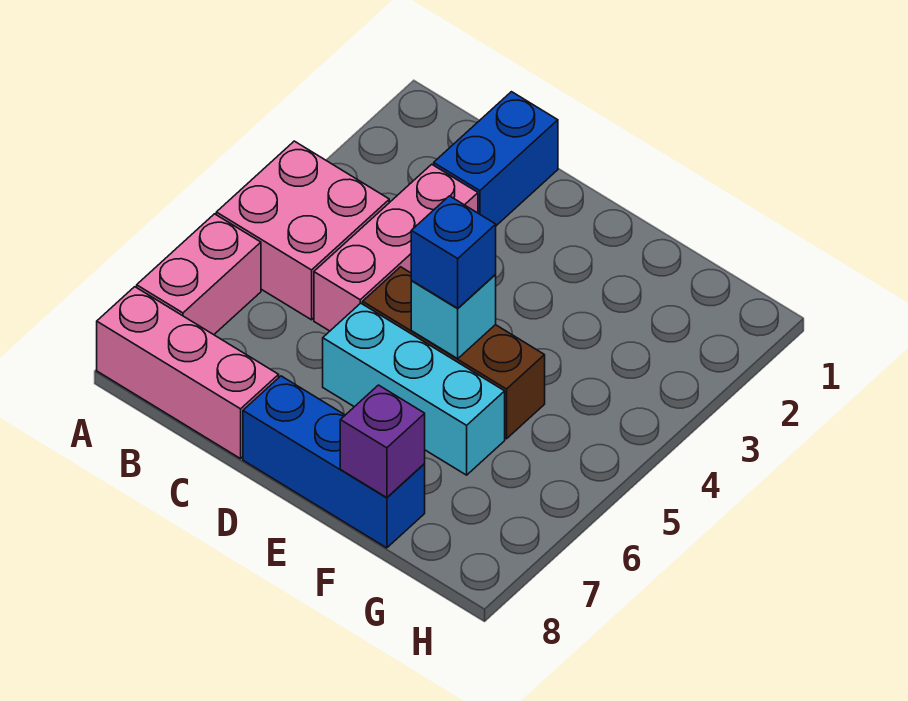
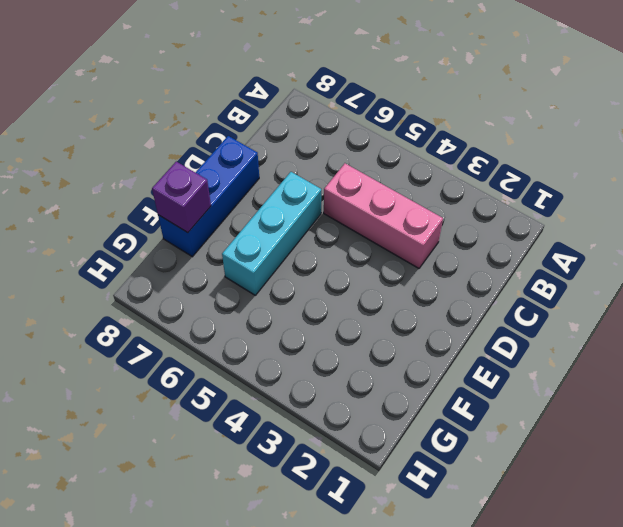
none -> pink brick A4:B5 level 1
none -> pink brick A6:A7 level 1

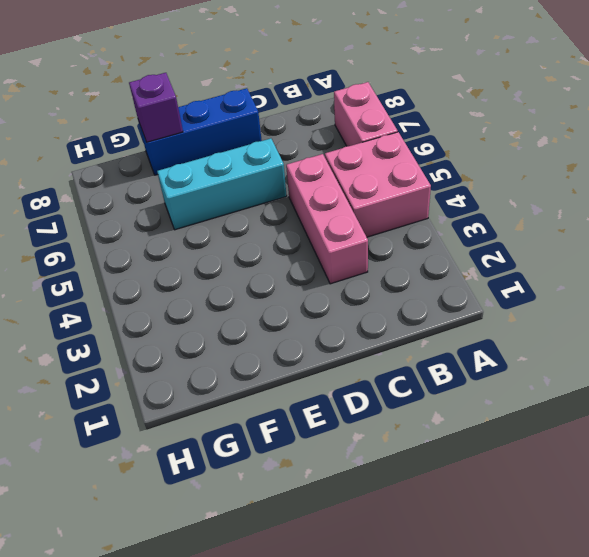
none -> pink brick A8:C8 level 1
none -> blue brick C1:C2 level 1

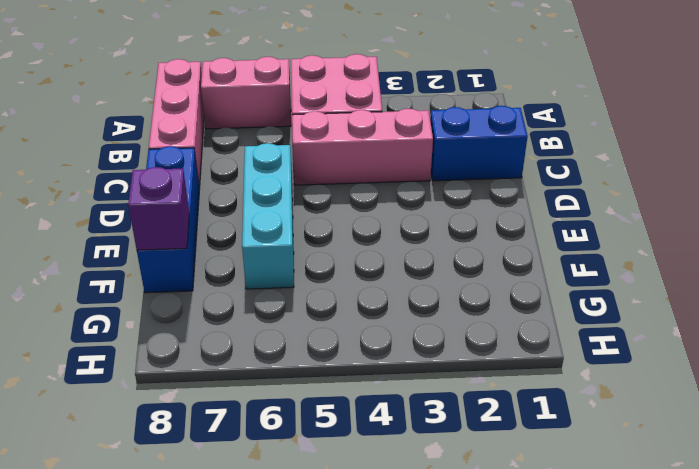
none -> brown brick D5:F5 level 1
none -> cyan brick E5 level 2

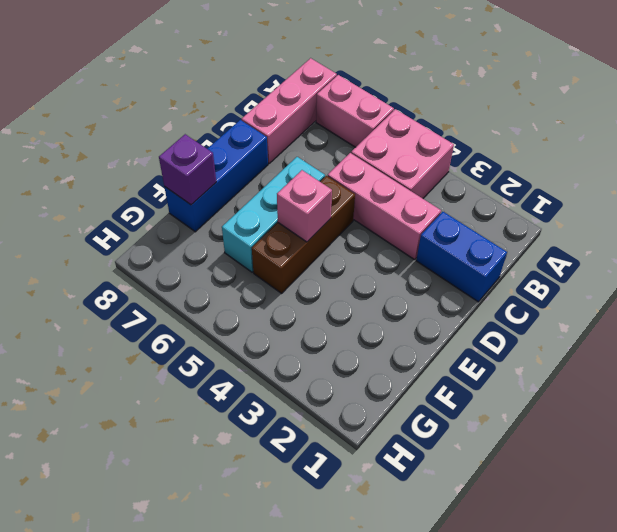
pink brick E5 level 2 -> cyan brick E5 level 2
none -> blue brick E5 level 3

